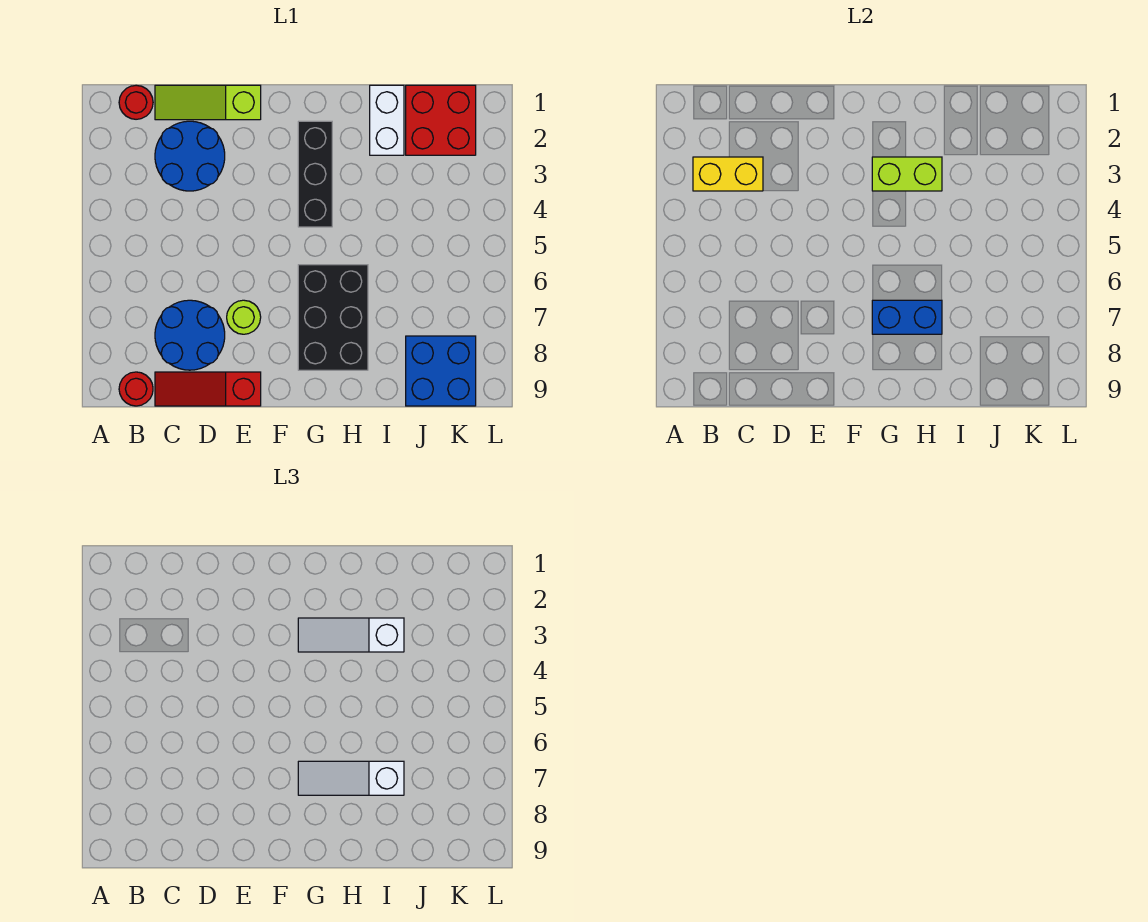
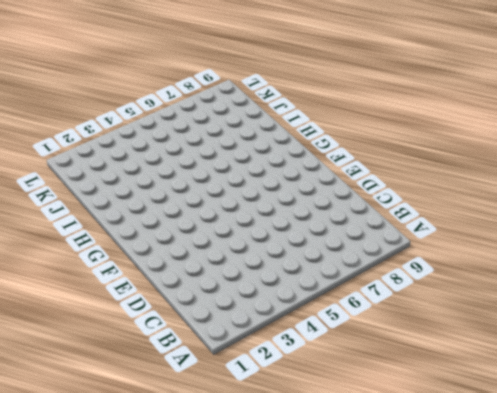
none -> red round brick B1 level 1
none -> red round brick B9 level 1
none -> lime slope C1:E1 level 1 top E

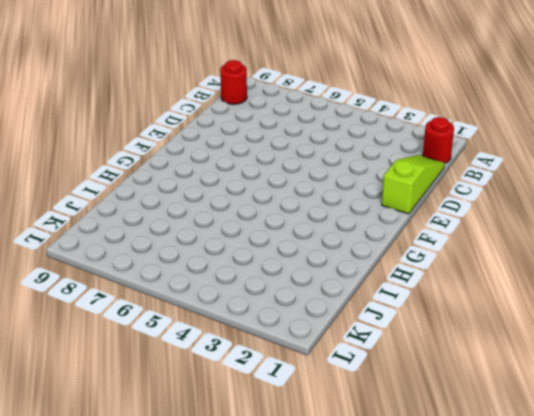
none -> blue round brick C2:D3 level 1
none -> blue round brick C7:D8 level 1
none -> red slope C9:E9 level 1 top E

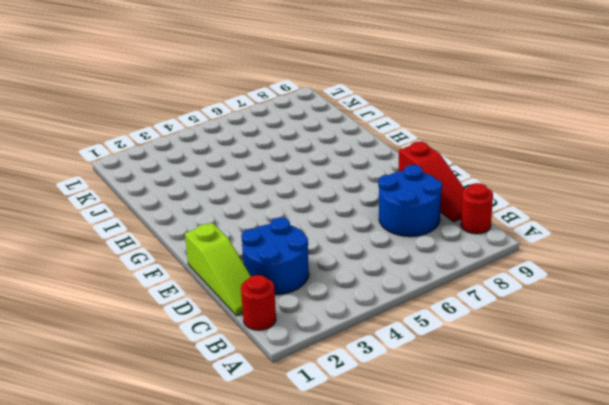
none -> lime round brick E7 level 1
none -> black brick G2:G4 level 1
none -> black brick G6:H8 level 1

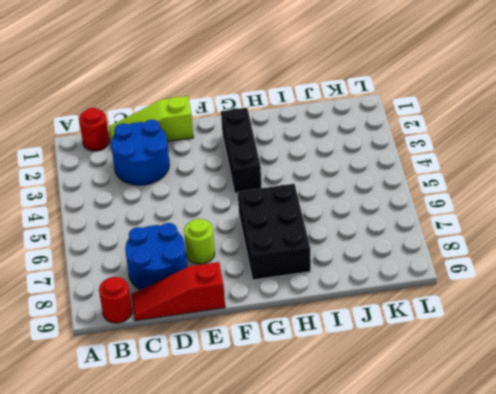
none -> white brick I1:I2 level 1
none -> red brick J1:K2 level 1
none -> blue brick J8:K9 level 1

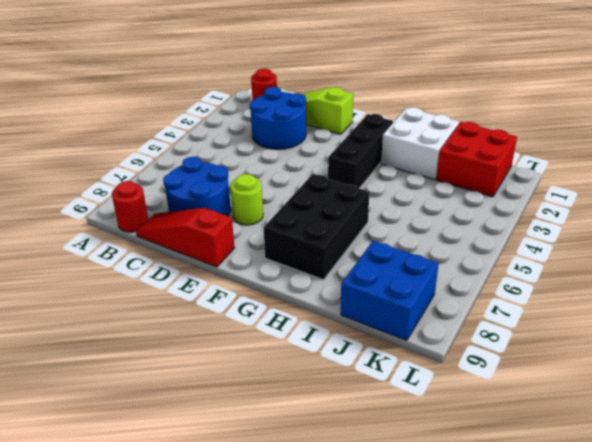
white brick H1:I2 level 1 -> white brick I1:I2 level 1
none -> yellow brick B3:C3 level 2
none -> lime brick G3:H3 level 2
none -> blue brick G7:H7 level 2

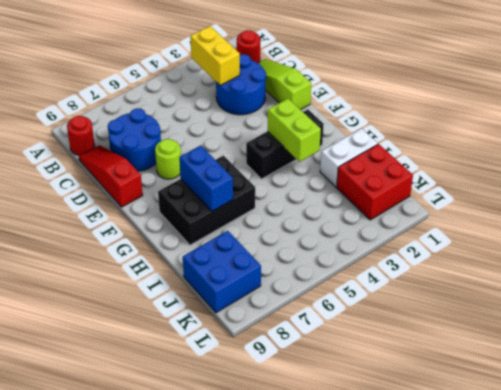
none -> white slope G3:I3 level 3 top I
none -> white slope G7:I7 level 3 top I

